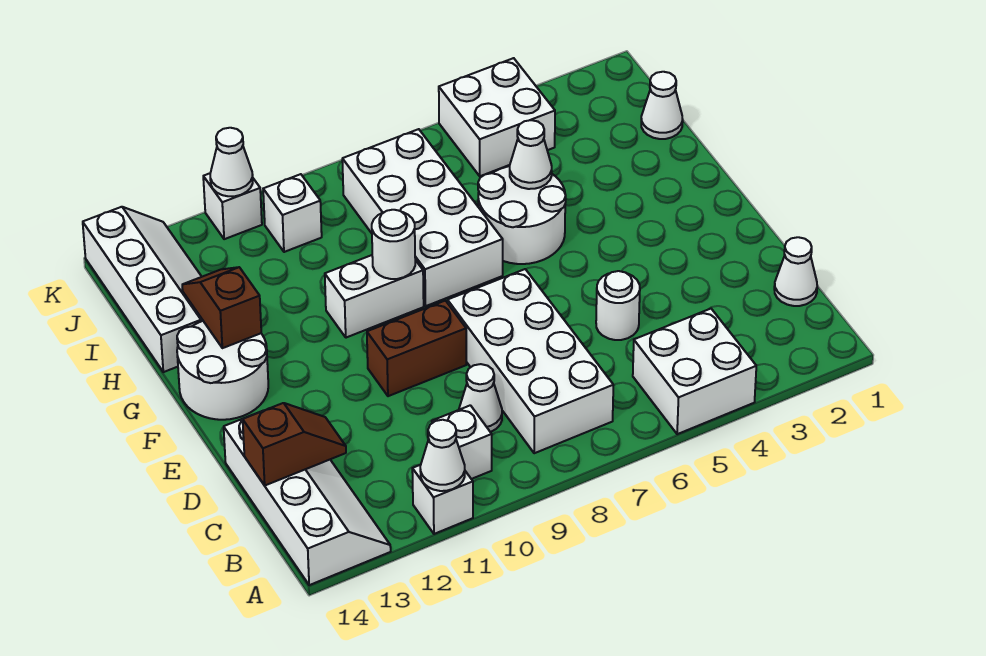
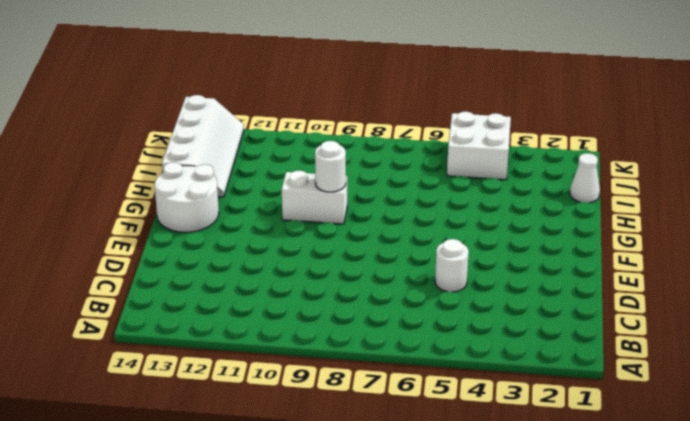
none -> white brick A4:B5 level 1
none -> white brick A11 level 1
none -> white slope A13:D14 level 1 top 14

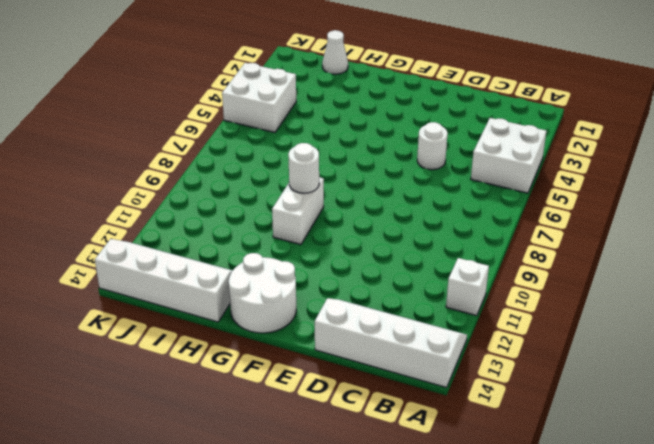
none -> white brick B7:E8 level 1
none -> white brick B10 level 1
none -> white cone C1 level 1

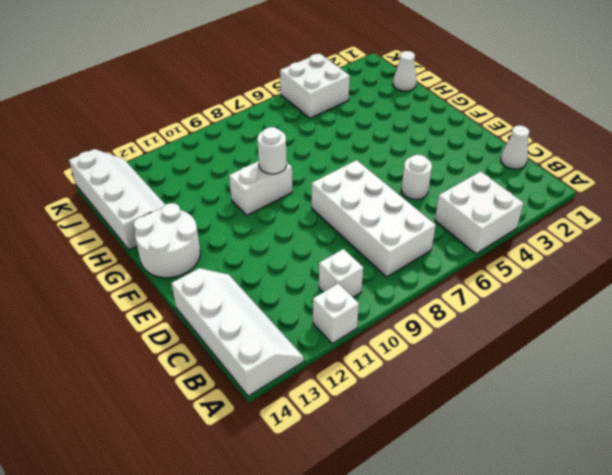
none -> white cone C9 level 1
none -> brown brick E9:E10 level 1
none -> white round brick G5:H6 level 1

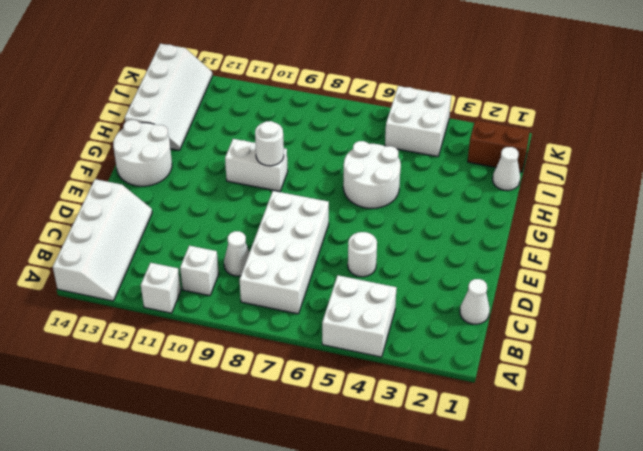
brown brick J1:J2 level 1 -> brown brick E9:E10 level 1
none -> white brick G7:J8 level 1
none -> white brick J10 level 1
none -> white brick K11 level 1

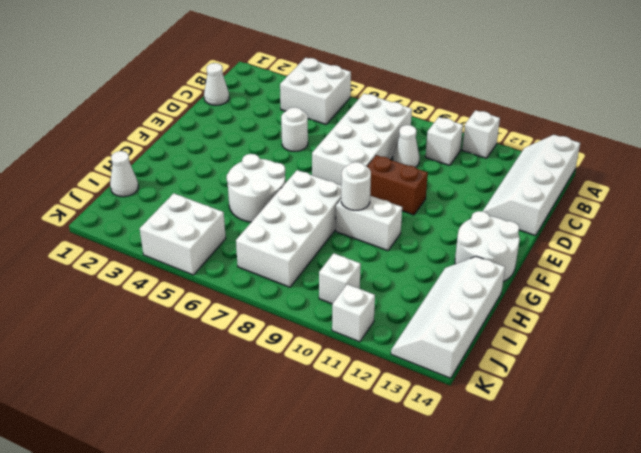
none -> white cone A11 level 2
none -> brown slope C13:C14 level 2 top 14
none -> brown slope G13:H13 level 2 top G

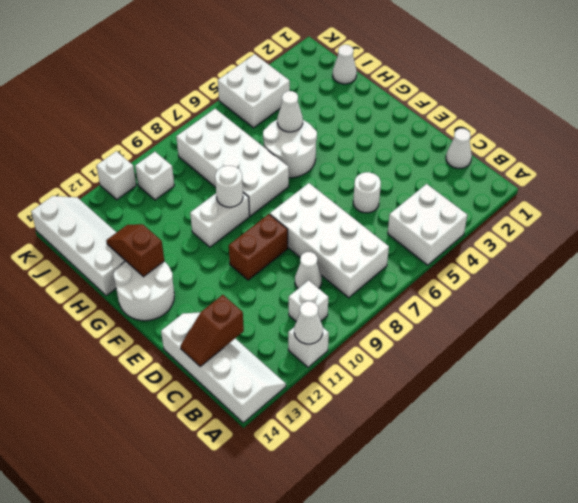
brown slope C13:C14 level 2 top 13 -> brown slope C13:C14 level 2 top 14
none -> white cone K11 level 2

